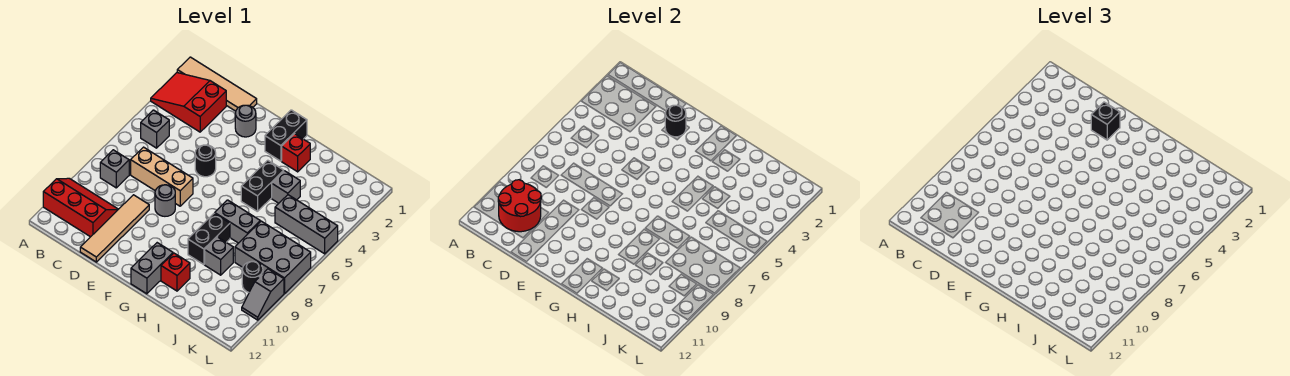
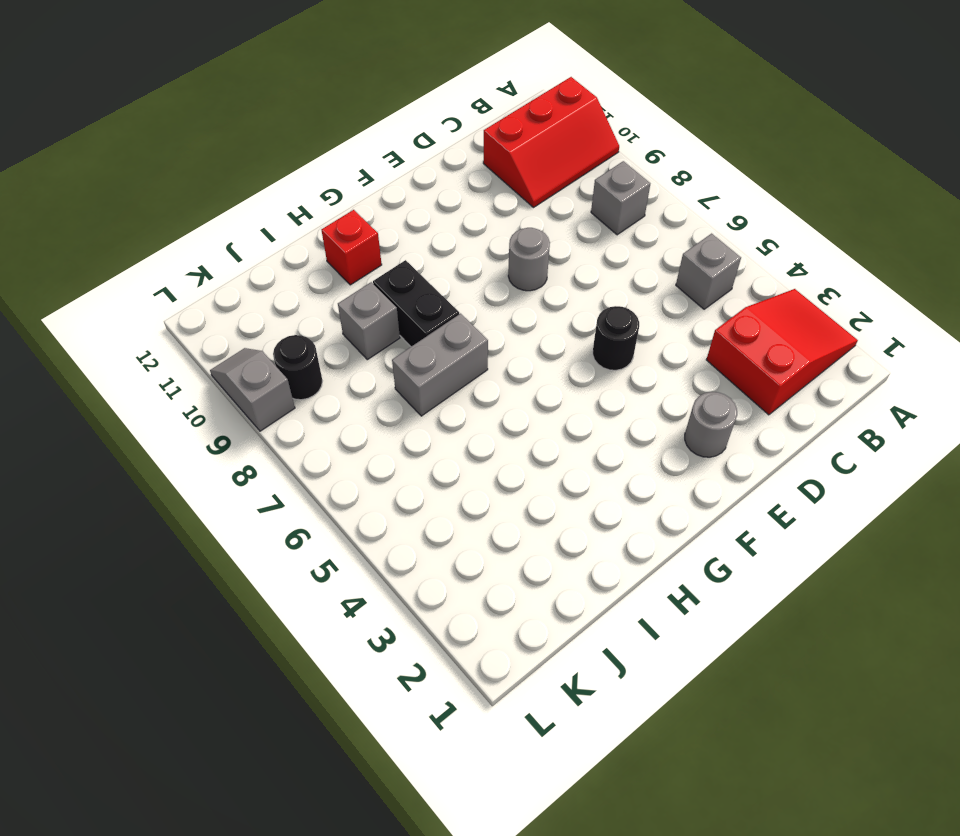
none -> tan tile A1:D1 level 1
none -> tan brick C7:E7 level 1
none -> tan tile D9:D12 level 1

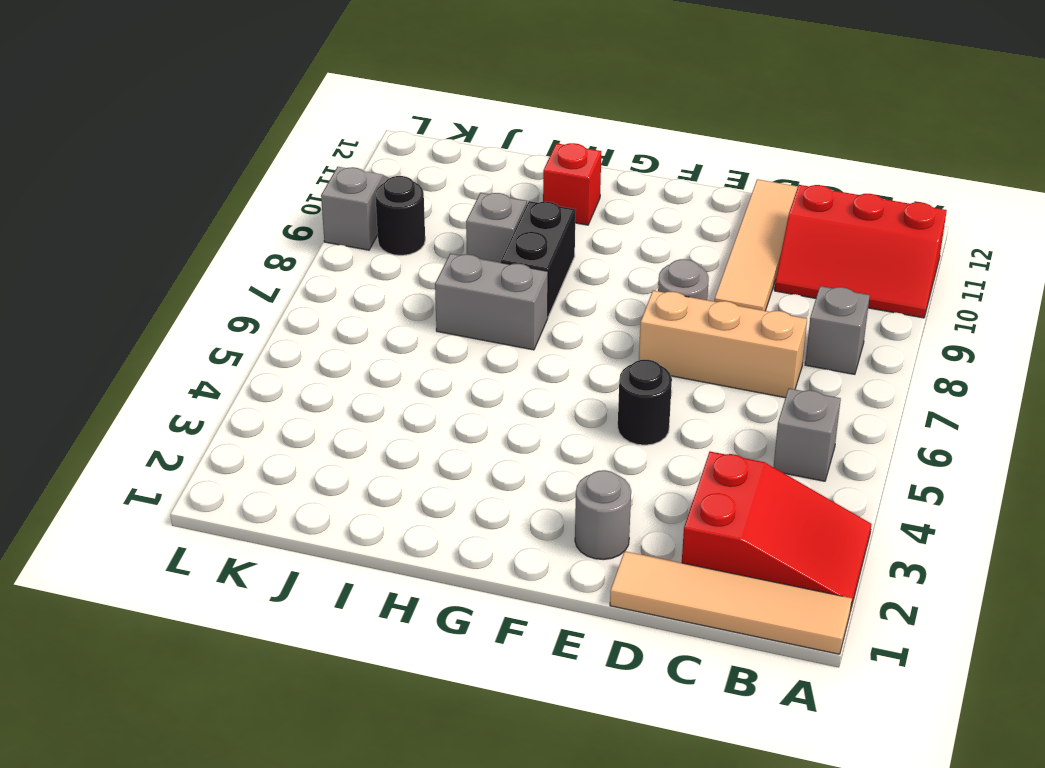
none -> black brick G1:G2 level 1
none -> grey brick G11:G12 level 1
none -> red brick H2 level 1

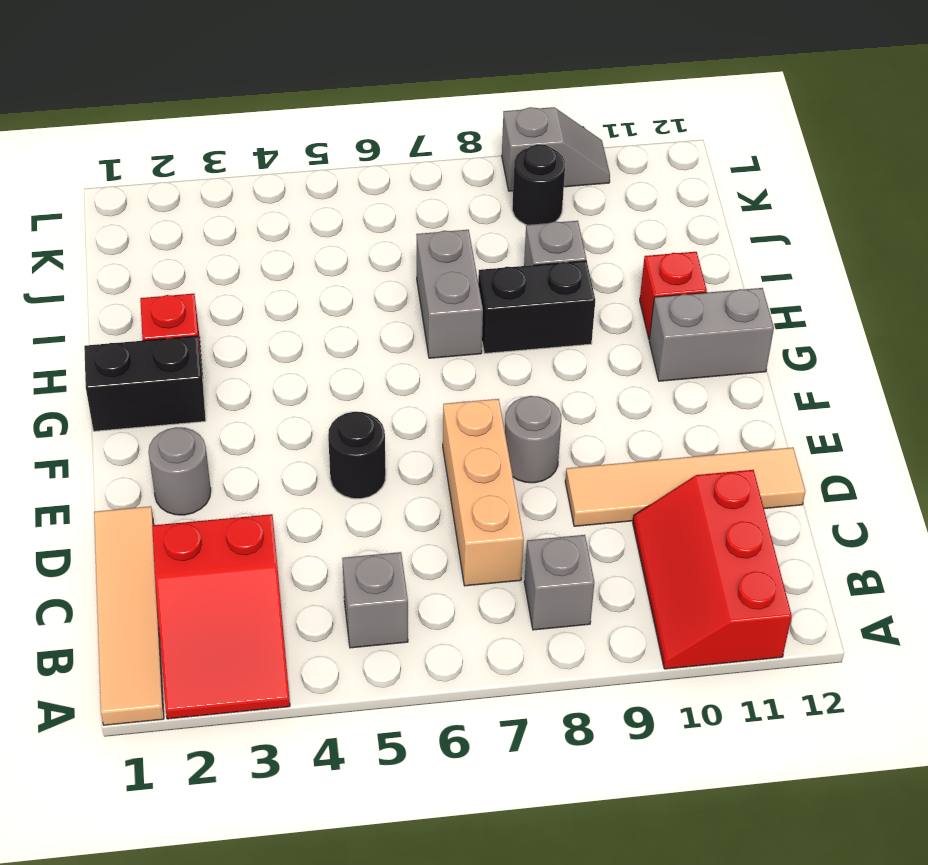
none -> black brick H4:H5 level 1
none -> grey brick I4 level 1
none -> grey brick J5:L5 level 1

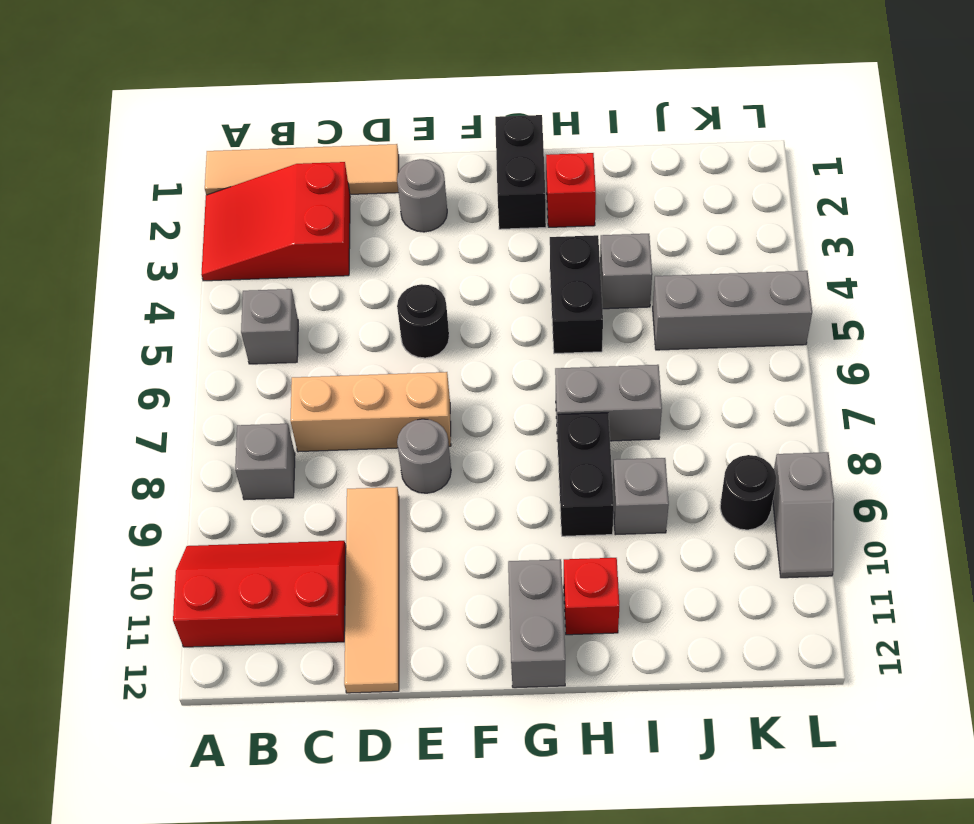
none -> grey brick J7:L8 level 1
none -> red round brick B10:C11 level 2
none -> black round brick E2 level 2

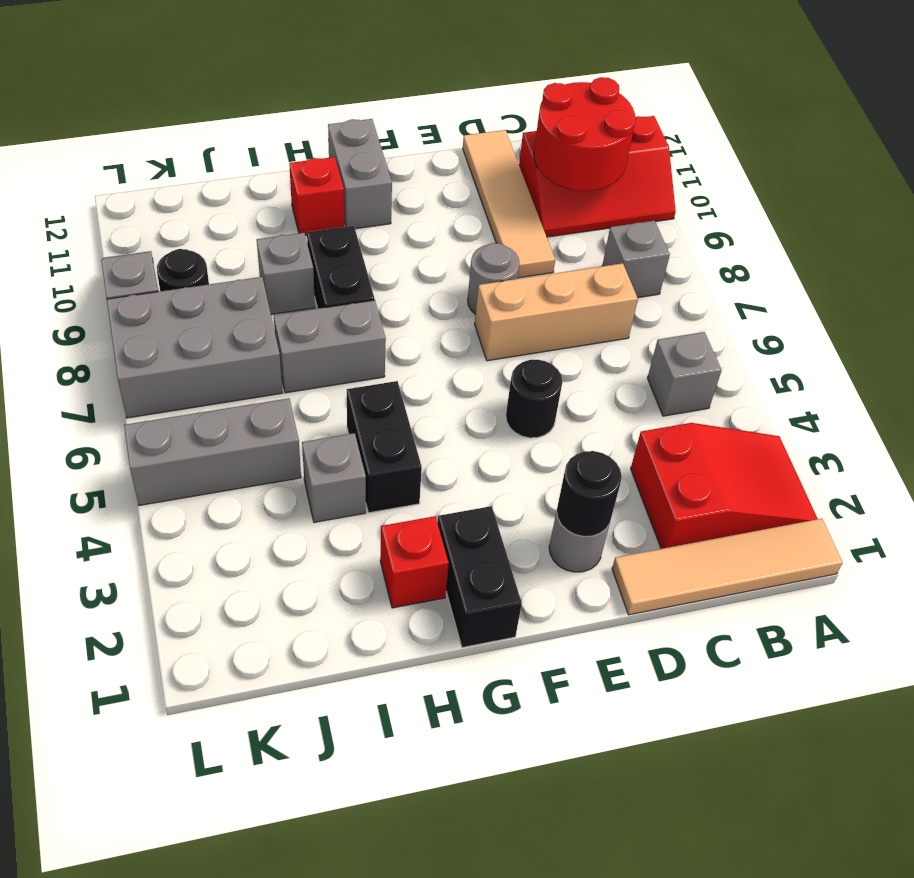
none -> black brick E2 level 3

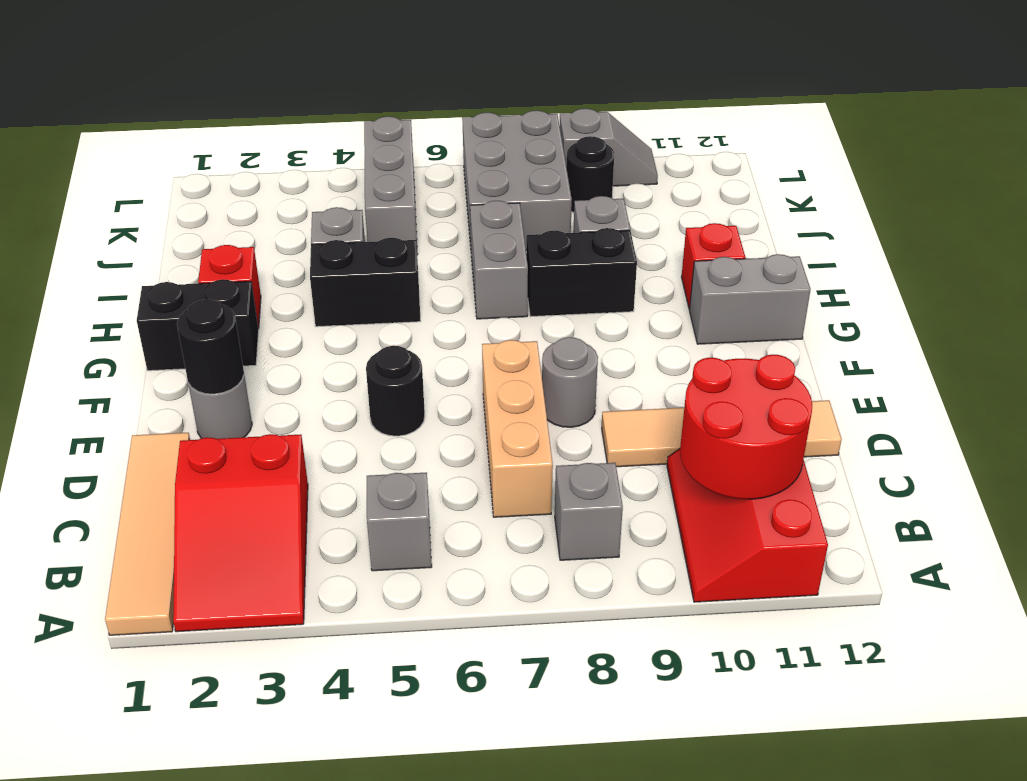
none -> black brick E2 level 3

